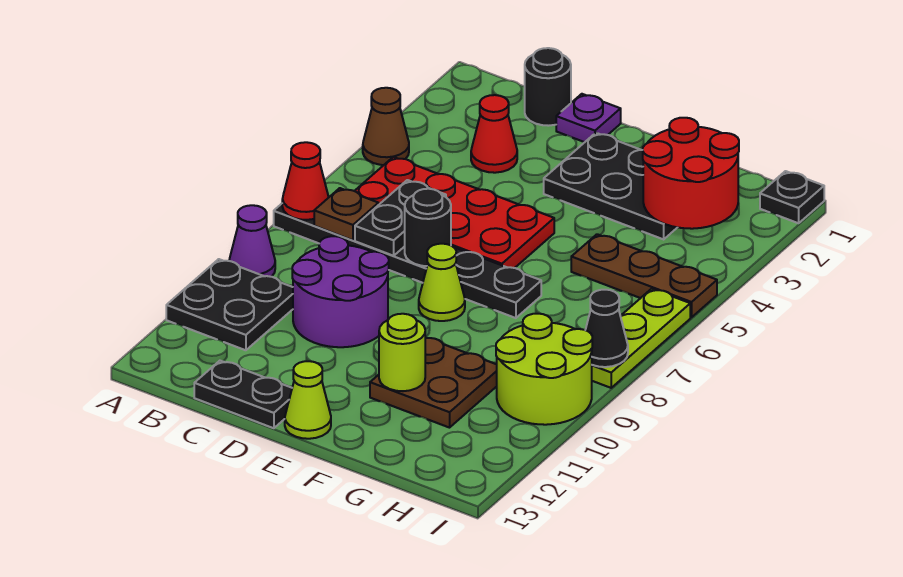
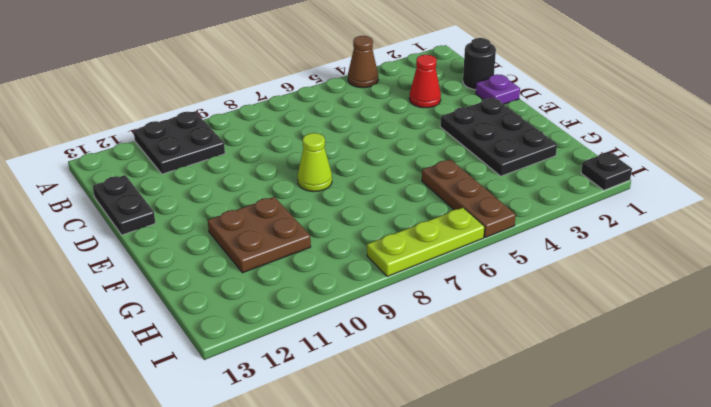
none -> black plate A7:F7 level 1
none -> purple cone A9 level 1
none -> red plate B5:E6 level 1

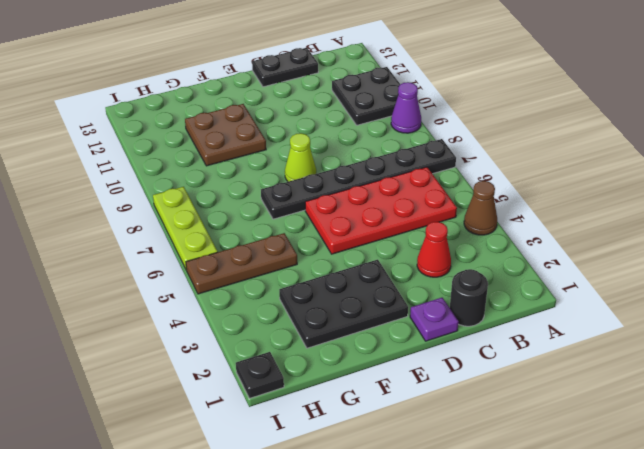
none -> purple round brick C9:D10 level 1
none -> lime cone E13 level 1
none -> lime round brick H9:I10 level 1

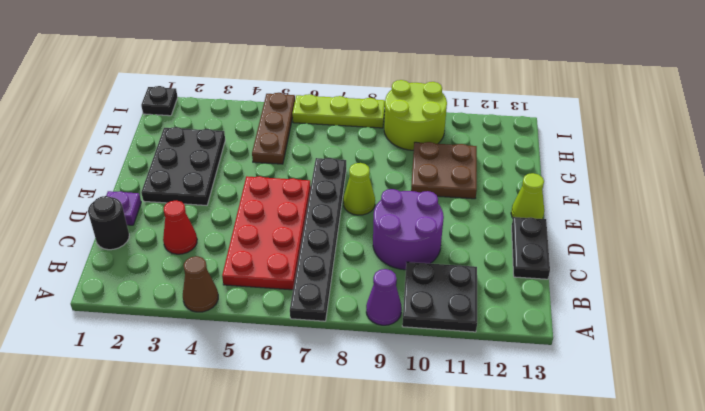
none -> red cone A7 level 2
none -> brown plate B7 level 2
none -> black plate C6:C7 level 2

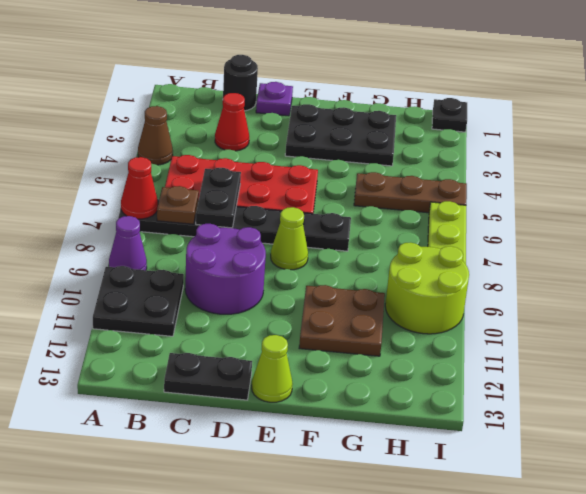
none -> black round brick D7 level 2
none -> lime round brick F11 level 2
none -> red round brick G2:H3 level 2

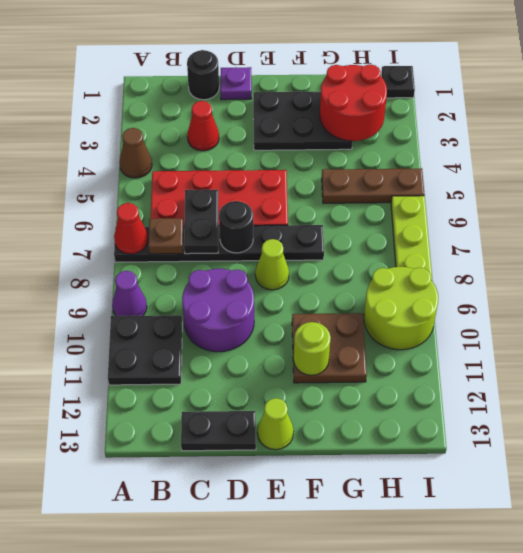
none -> black cone I8 level 2

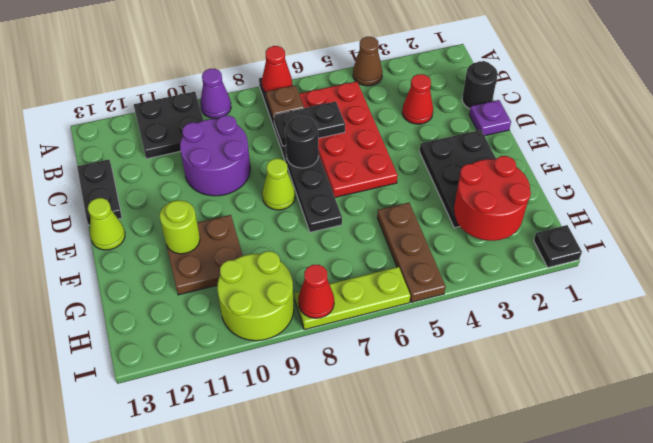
red cone I8 level 2 -> black cone I8 level 2

